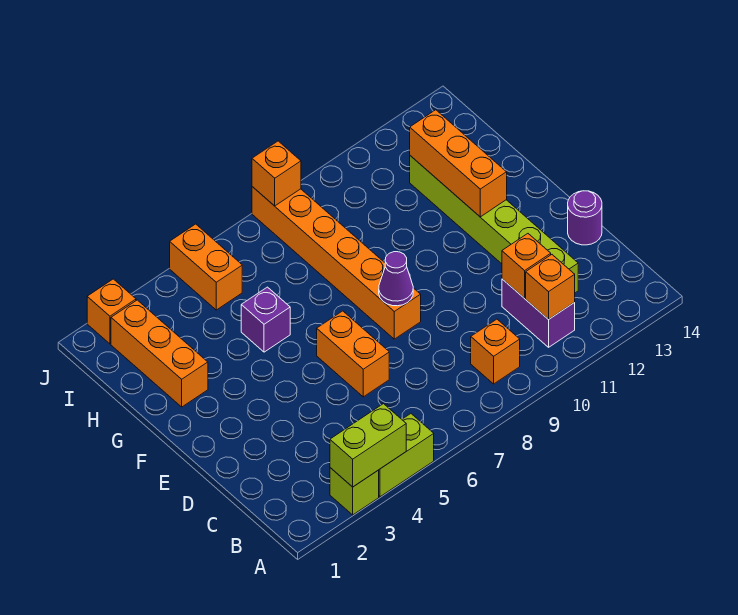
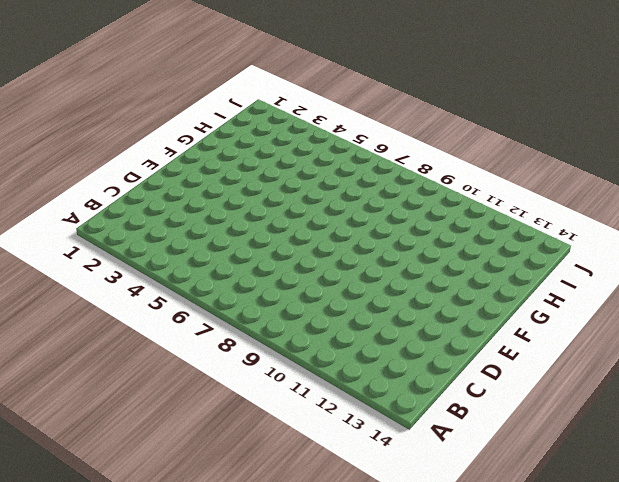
none -> lime brick A3 level 1
none -> lime brick A4:A5 level 1
none -> orange brick B9 level 1

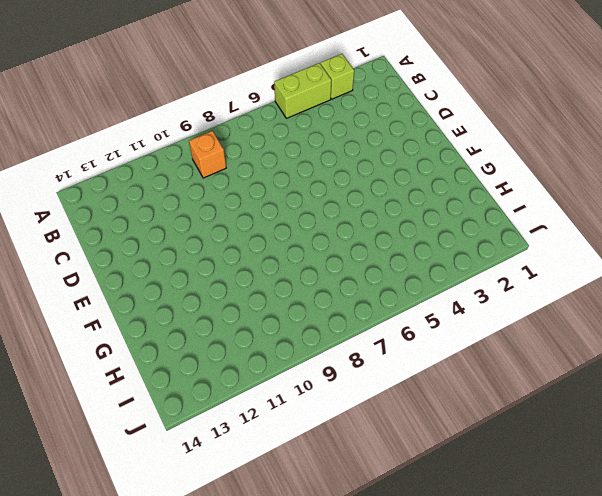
none -> purple brick B11:C11 level 1
none -> lime brick C12:H12 level 1
none -> orange brick D6:E6 level 1

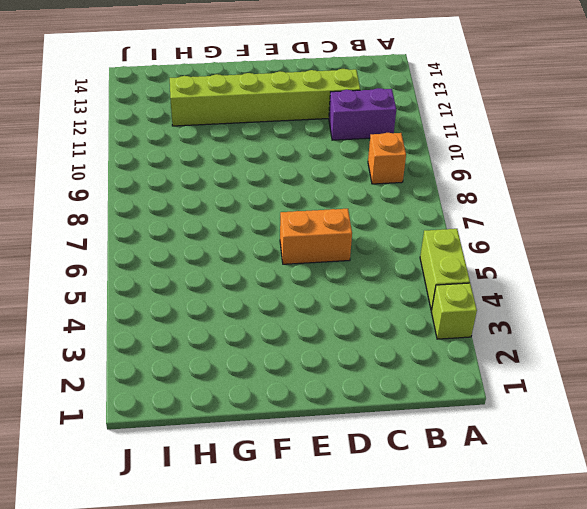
none -> purple round brick D14 level 1
none -> orange brick E8:J8 level 1
none -> orange brick G2:I2 level 1

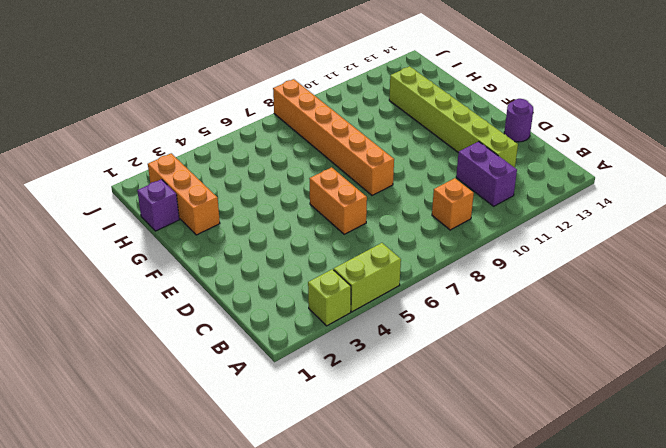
purple brick H1 level 1 -> purple brick G5 level 1
none -> orange brick I5:J5 level 1
none -> orange brick J2 level 1
none -> lime brick A3:A4 level 2

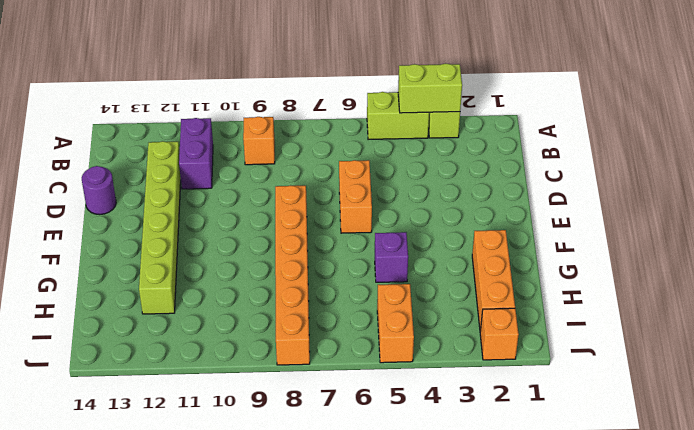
none -> orange brick B11 level 2
none -> orange brick C11 level 2
none -> purple cone E8 level 2

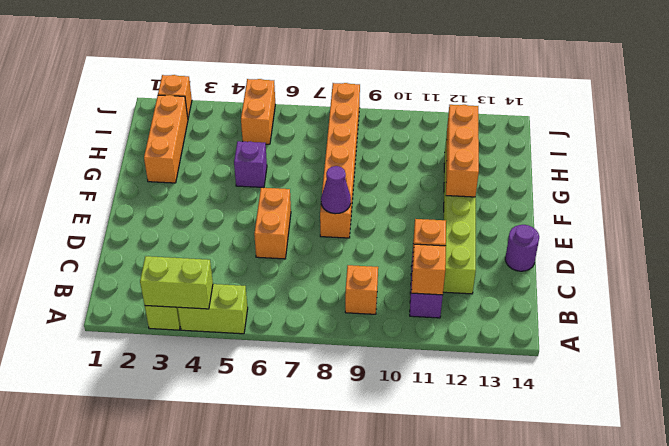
none -> orange brick J8 level 2

